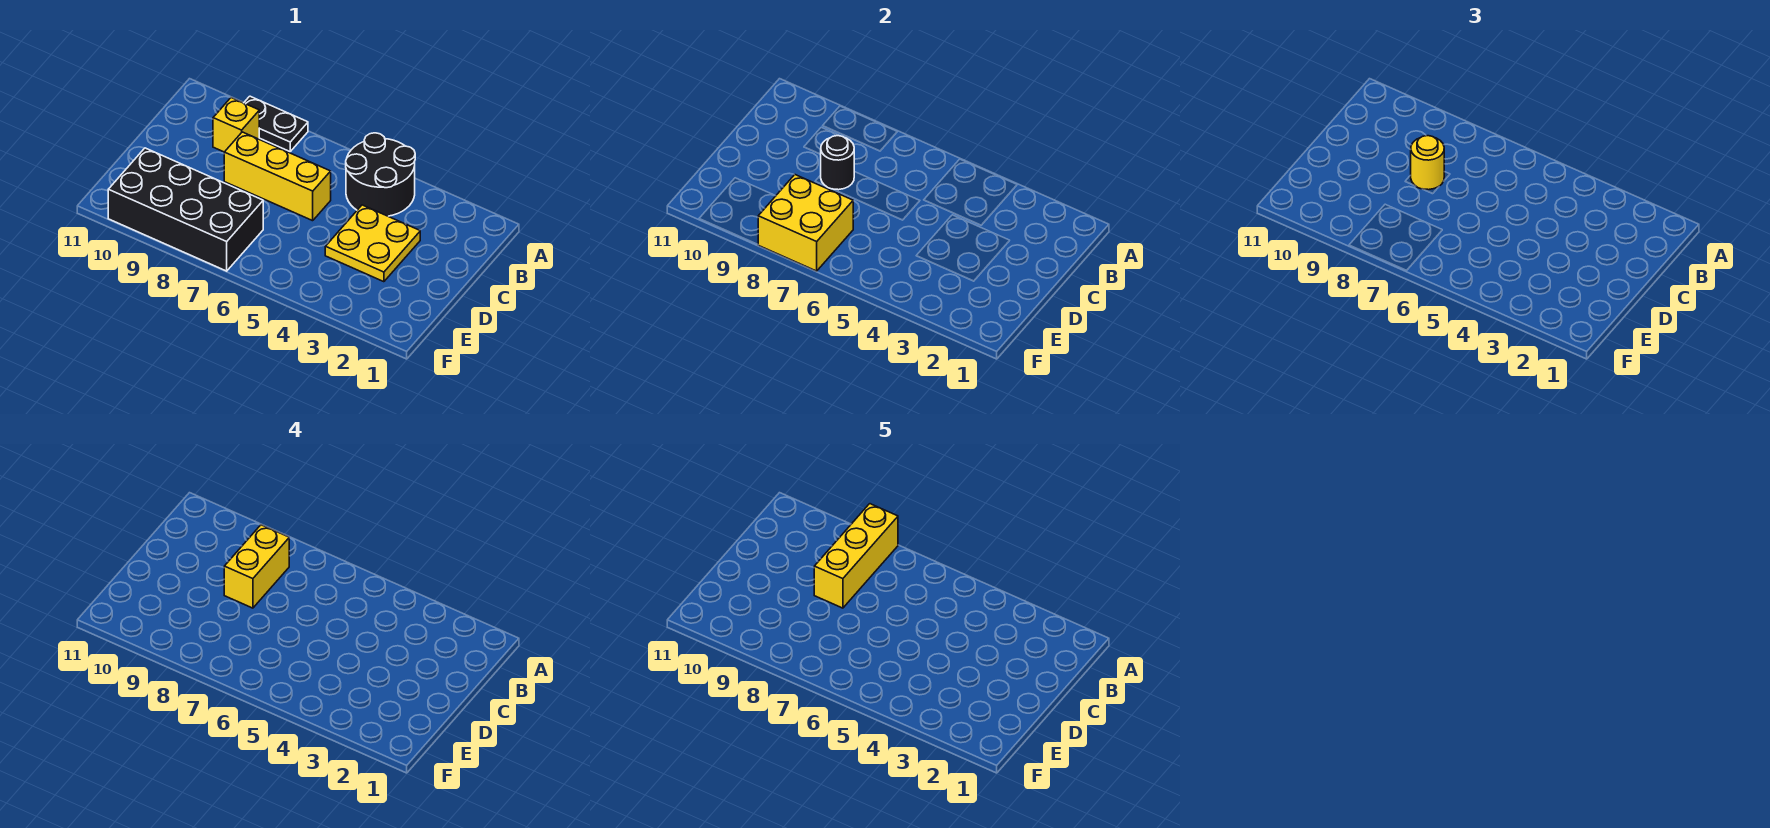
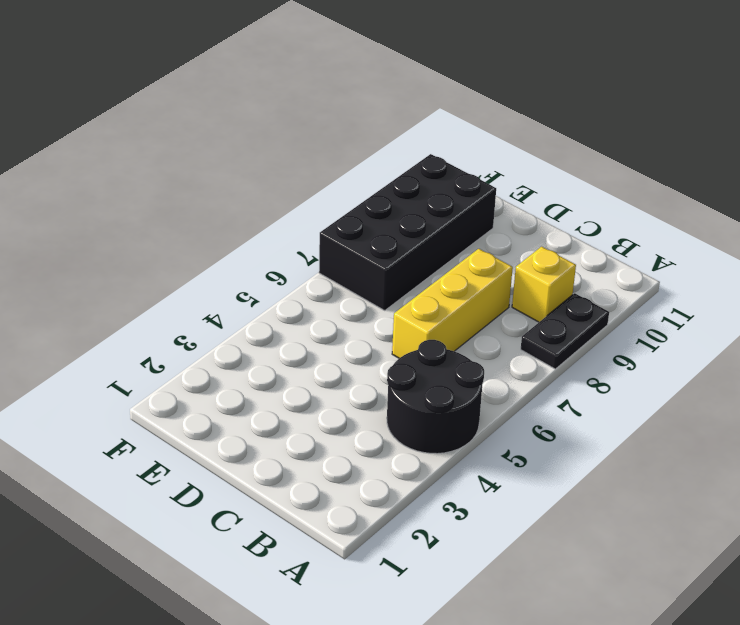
none -> yellow plate C3:D4 level 1
none -> black round brick C8 level 2

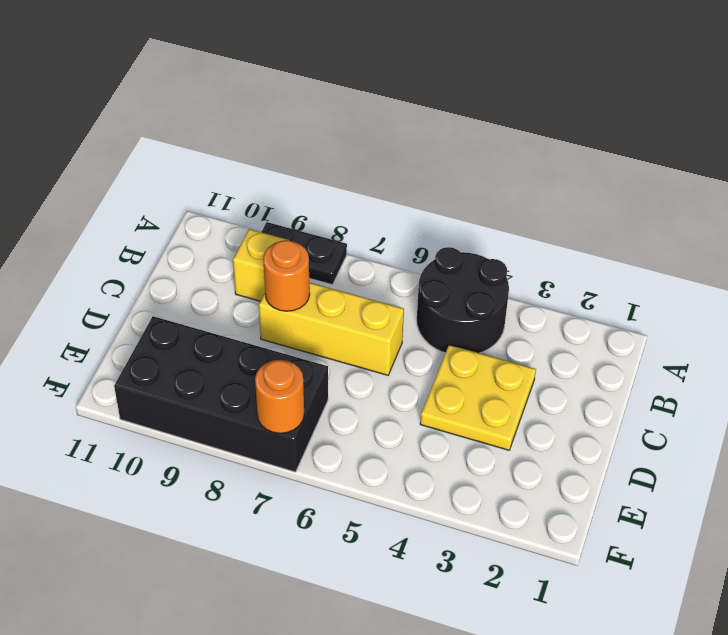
orange round brick C8 level 2 -> black round brick C8 level 2
orange round brick F7 level 2 -> yellow brick E7:F8 level 2
none -> yellow round brick C8 level 3
none -> yellow brick B8:C8 level 4

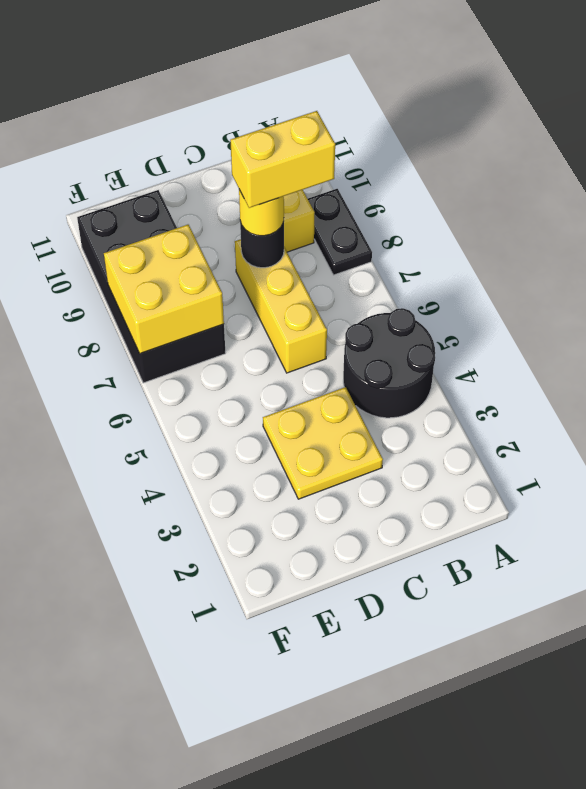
none -> yellow brick A8:C8 level 5

